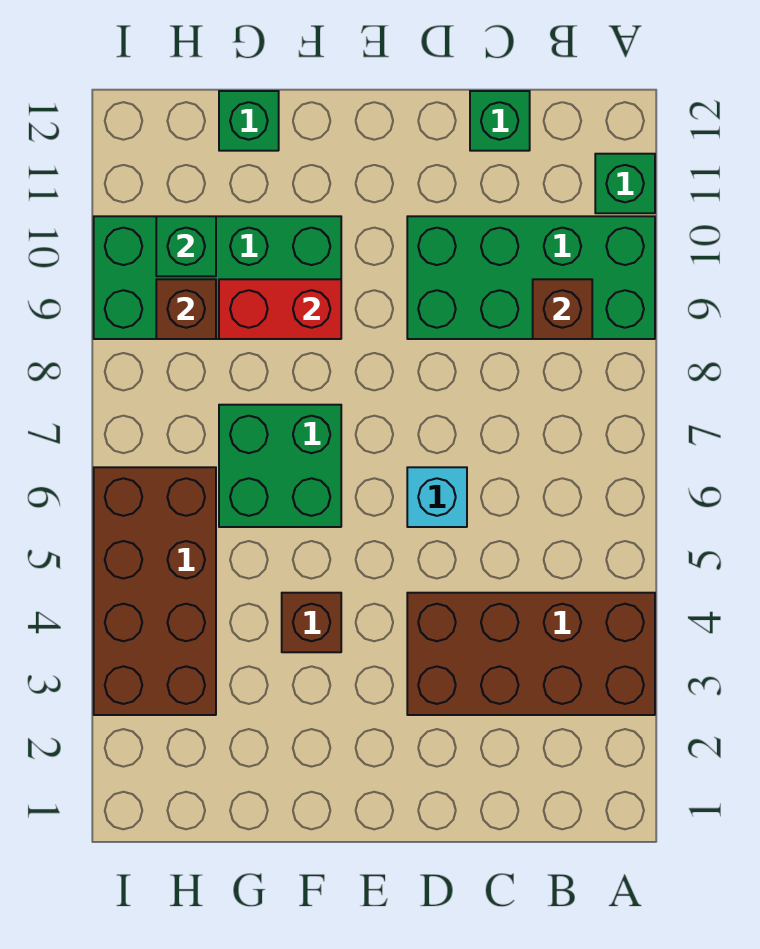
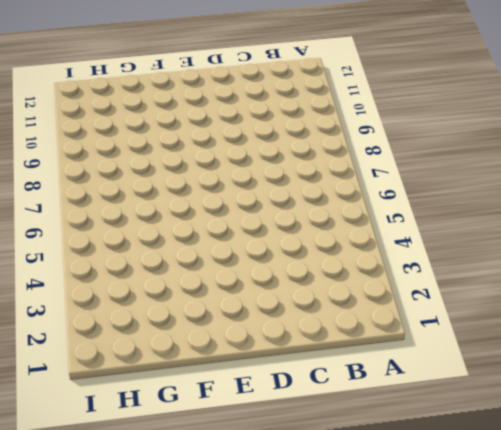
none -> brown brick A3:D4 level 1
none -> green brick A9:D10 level 1
none -> green brick A11 level 1

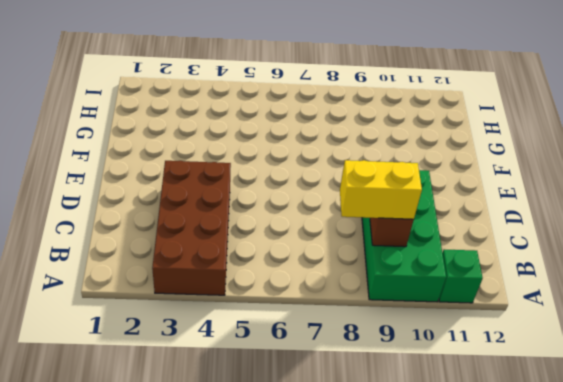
yellow brick B8:B9 level 3 -> none
none -> green brick C12 level 1
none -> cyan brick D6 level 1
none -> brown brick F4 level 1

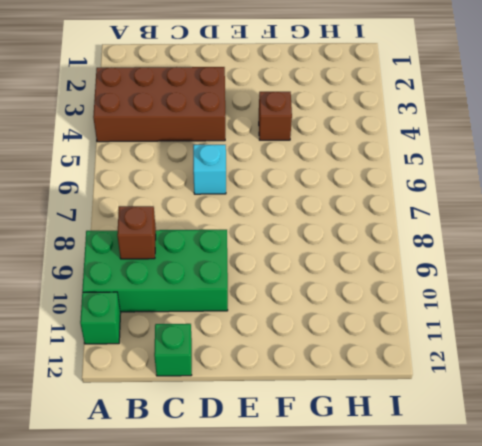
none -> green brick F6:G7 level 1
none -> green brick F9:I10 level 1
none -> green brick G12 level 1

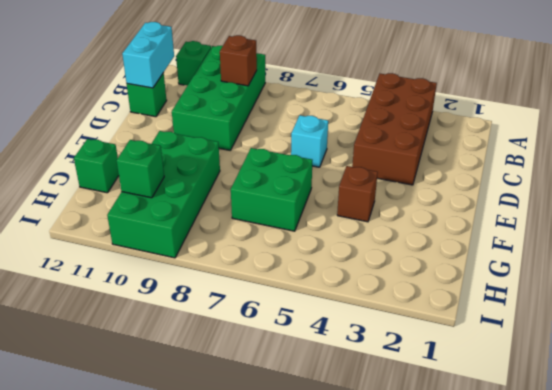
cyan brick B12:C12 level 2 -> none
none -> brown brick H3:I6 level 1
none -> red brick F9:G9 level 2
none -> brown brick H9 level 2

